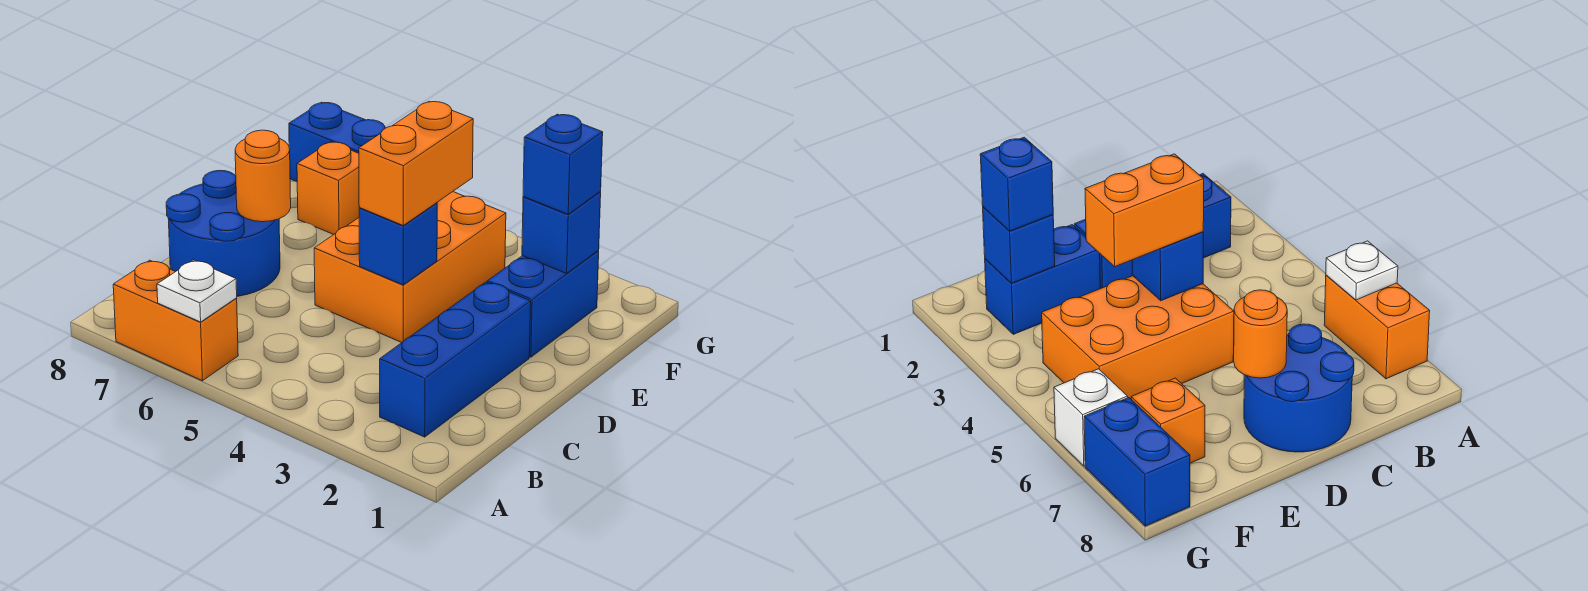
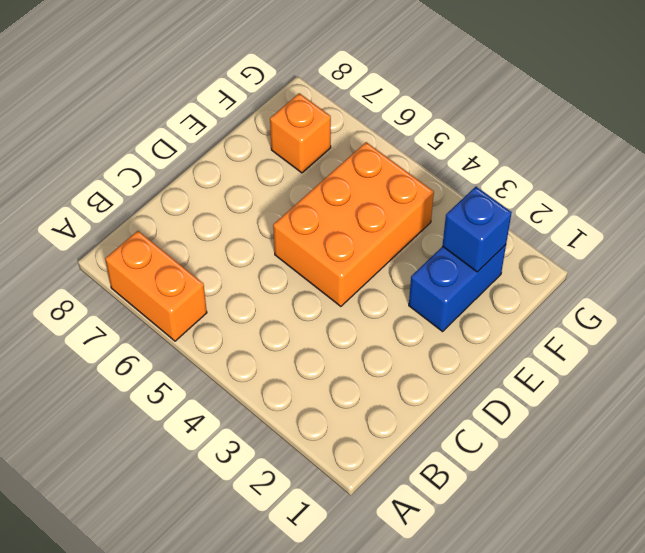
none -> blue brick B2:D2 level 1
none -> blue round brick C7:D8 level 1
none -> white brick G6 level 1

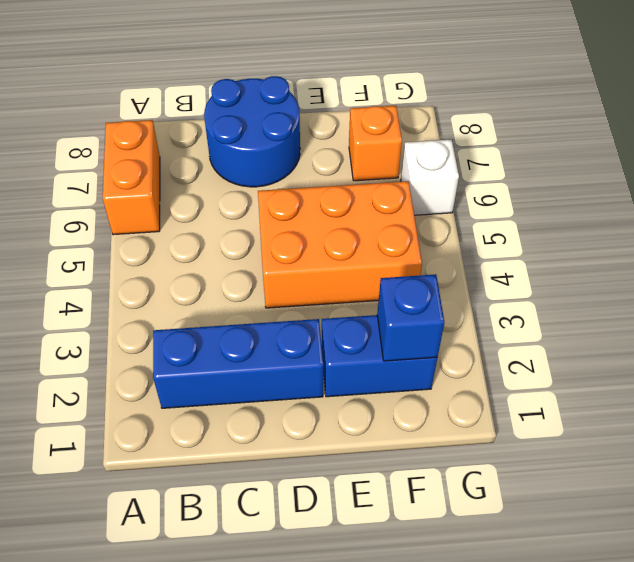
none -> blue brick G7:G8 level 1
none -> white plate A6 level 2
none -> blue brick D4 level 2

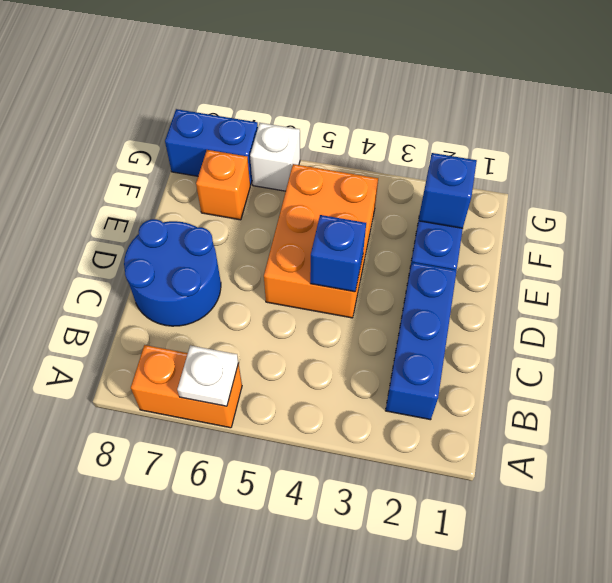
none -> orange round brick D7 level 2
none -> orange brick D4:E4 level 3
none -> blue brick F2 level 3

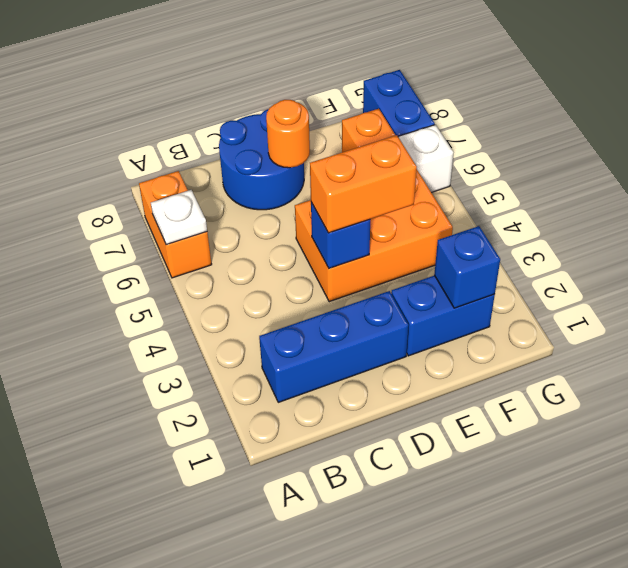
none -> blue brick F2 level 3

